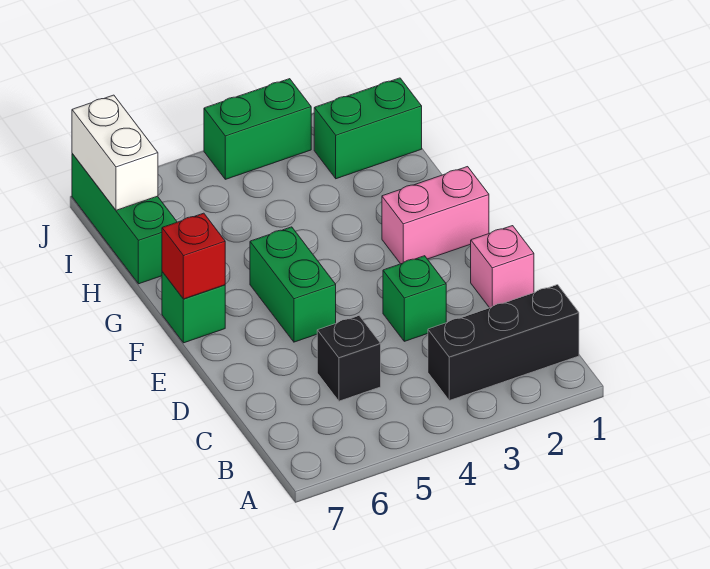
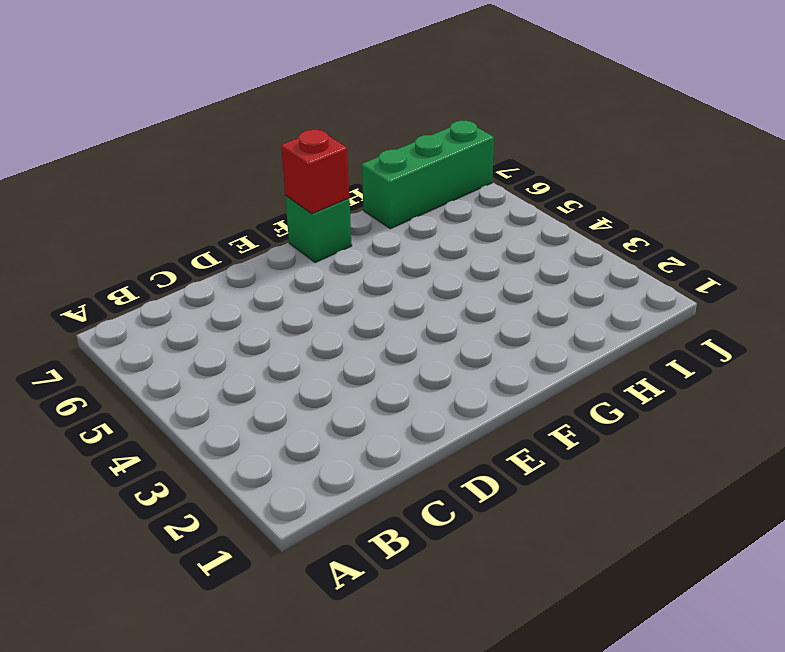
none -> black brick B1:B3 level 1
none -> black brick C5 level 1
none -> pink brick D1 level 1

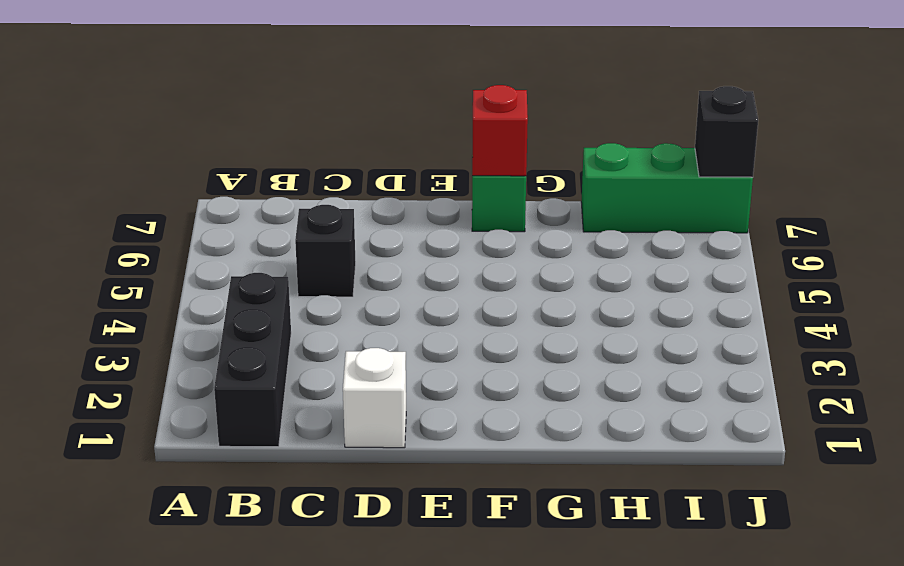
white brick D1 level 1 -> pink brick D1 level 1
black brick J7 level 2 -> white brick I7:J7 level 2
none -> green brick D3 level 1
none -> green brick E5:F5 level 1
none -> pink brick F1:F2 level 1

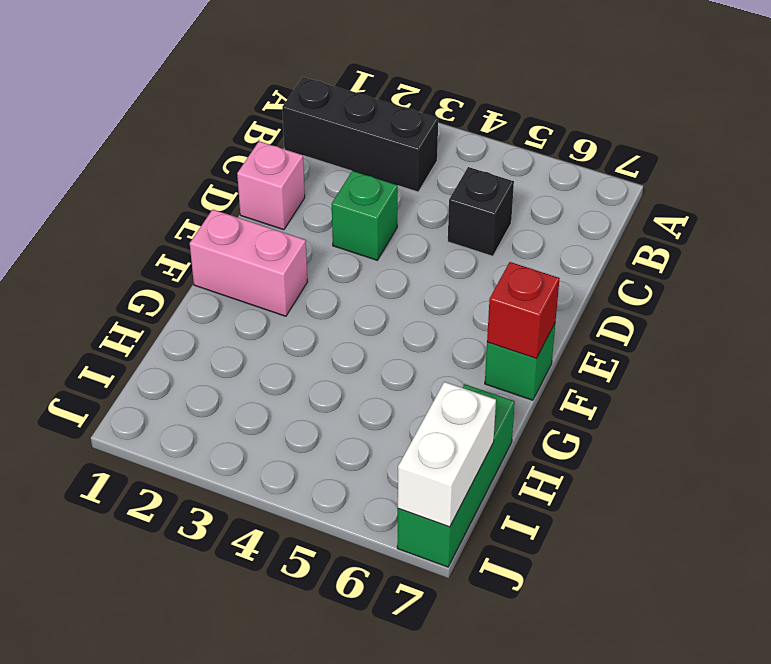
none -> green brick E5:F5 level 1
none -> green brick I1:I2 level 1
none -> green brick J3:J4 level 1

